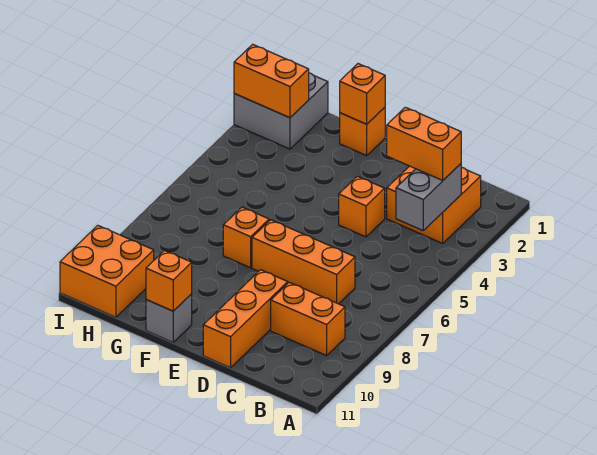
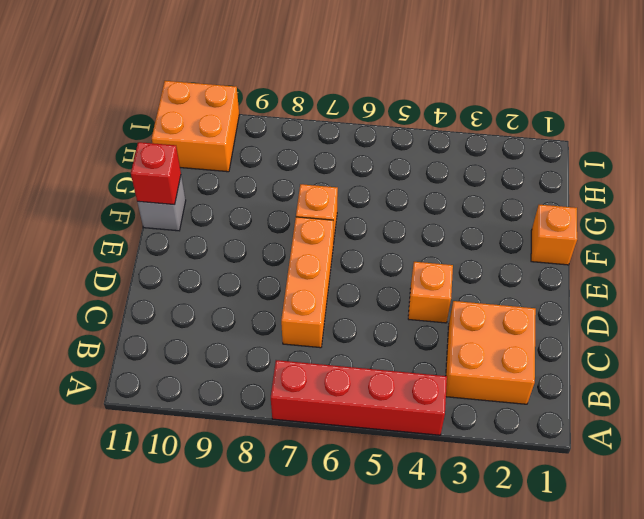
red brick A4:A7 level 1 -> none
red brick F11 level 2 -> orange brick F11 level 2
none -> orange brick B9:C9 level 1
none -> orange brick D9:D11 level 1
none -> grey brick H1:I2 level 1

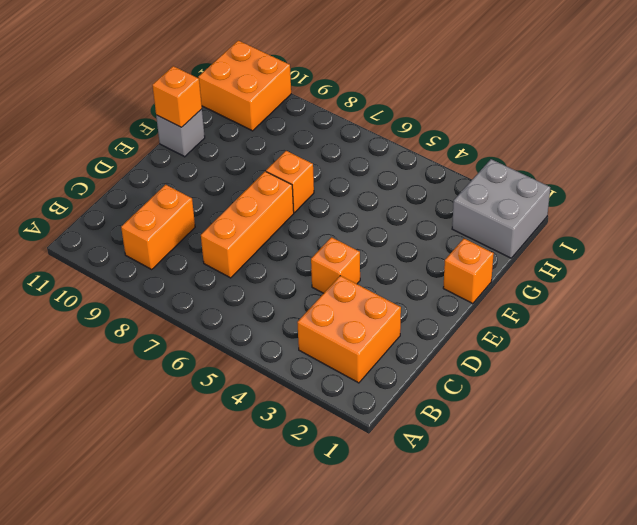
none -> orange brick D9:D11 level 1
none -> grey brick B3:B4 level 2
none -> orange brick F1 level 2

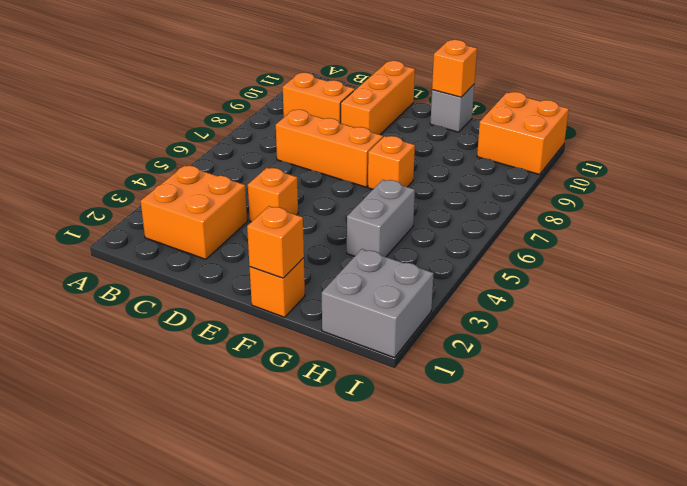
grey brick G4:G5 level 1 -> grey brick B3:B4 level 2
none -> orange brick H2:I2 level 2
none -> orange brick B3:C3 level 3

